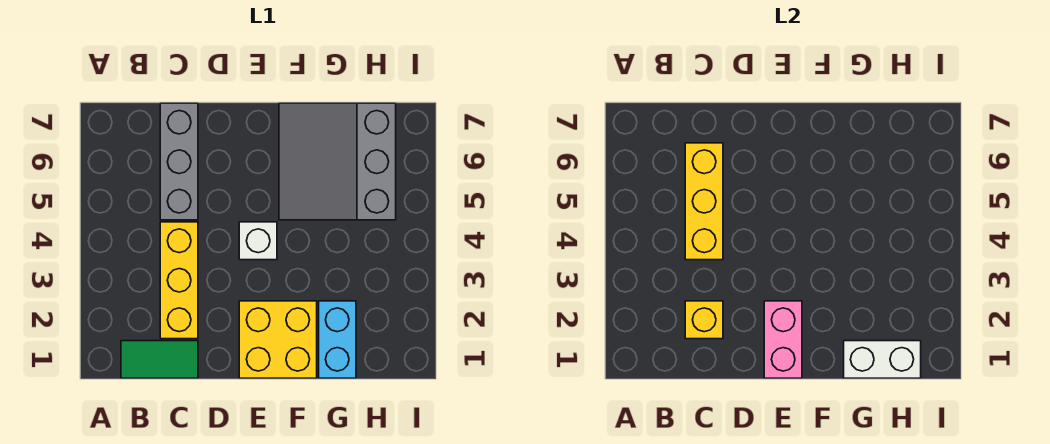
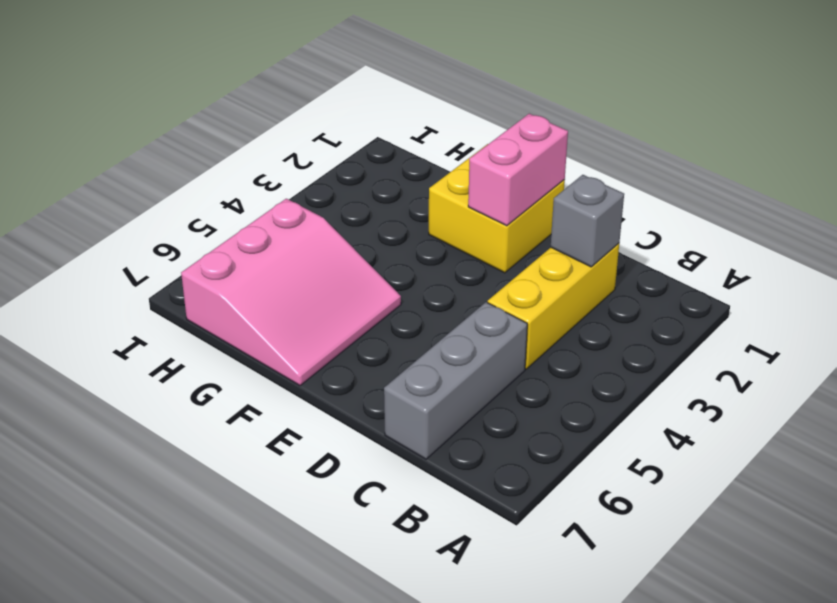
grey brick C2 level 2 -> yellow brick C2 level 2
pink slope F5:H7 level 1 top H -> grey slope F5:H7 level 1 top H
none -> green tile B1:C1 level 1
none -> white brick E4 level 1

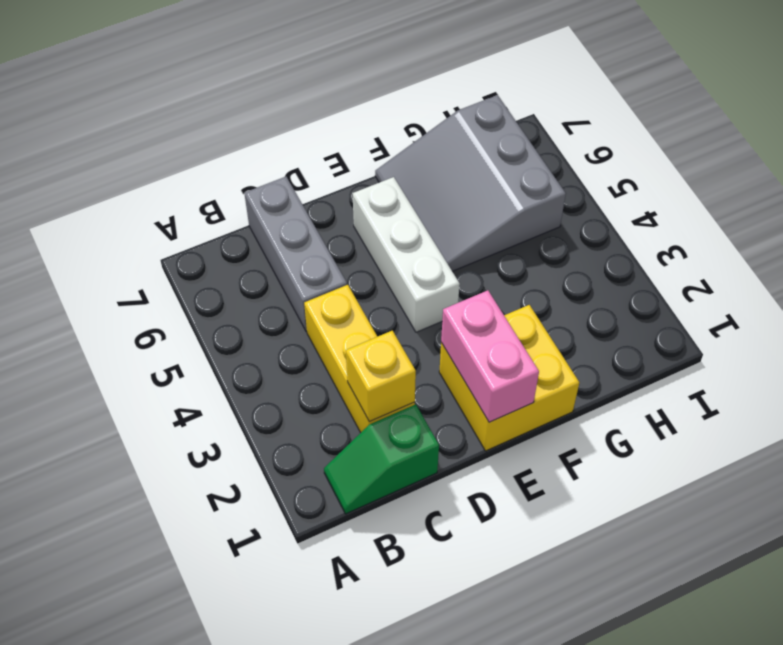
green slope B1:C1 level 1 top C -> green tile B1:C1 level 1
white brick E4:E6 level 1 -> white brick E4 level 1
none -> cyan brick G1:G2 level 1
none -> yellow brick C4:C6 level 2

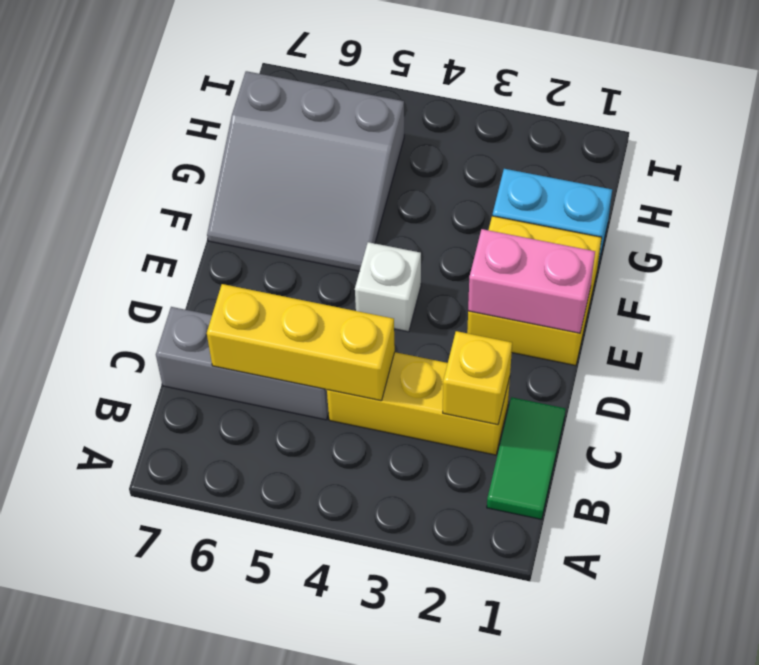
none -> white brick G1:H1 level 2

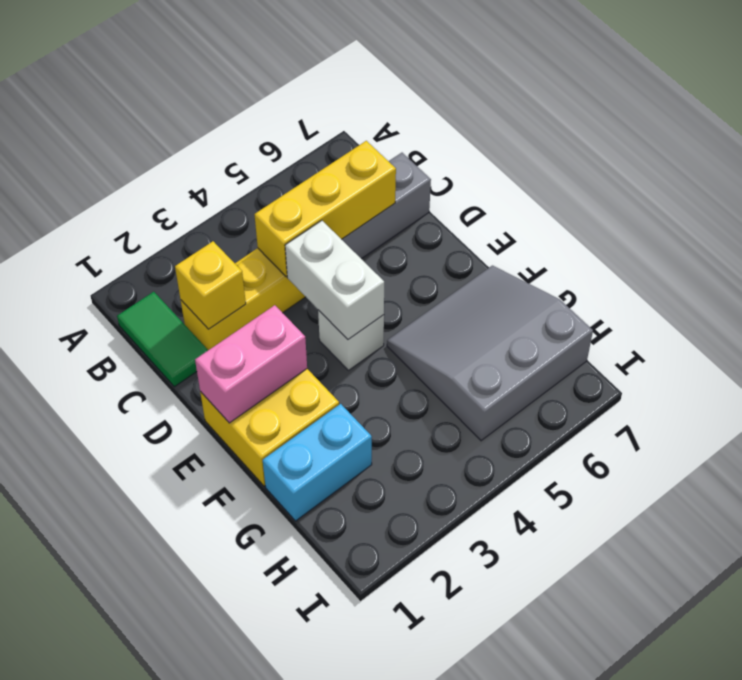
white brick D4:E4 level 2 -> white brick G1:H1 level 2

